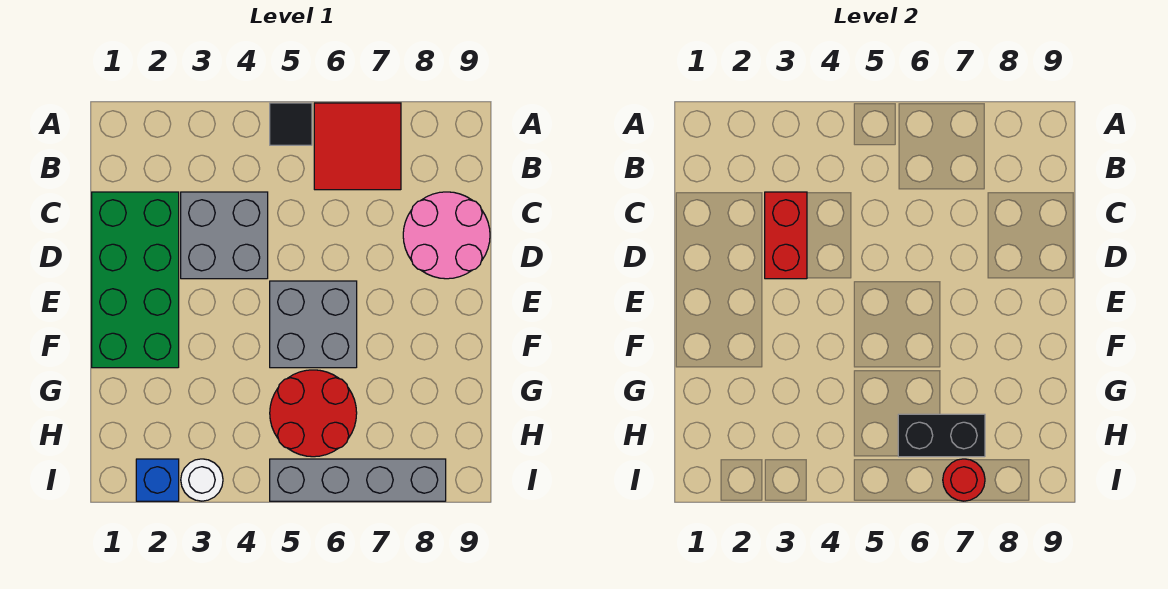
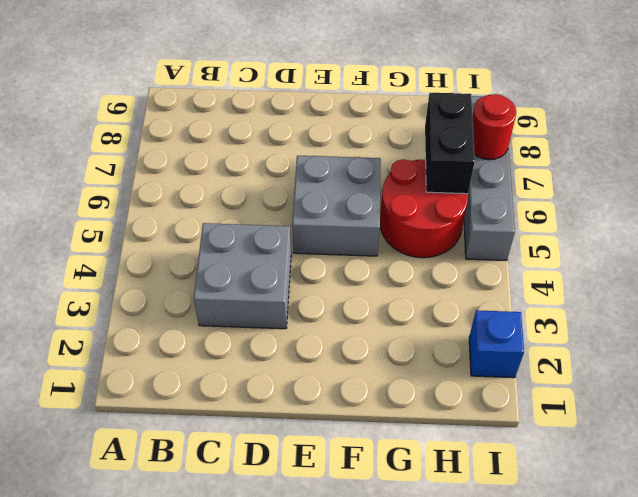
none -> black tile A5 level 1
none -> red tile A6:B7 level 1
none -> green brick C1:F2 level 1

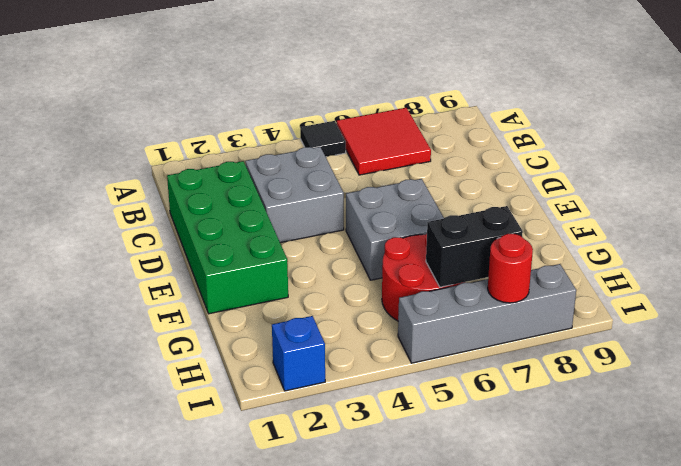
none -> pink round brick C8:D9 level 1
none -> white round brick I3 level 1
none -> red brick C3:D3 level 2

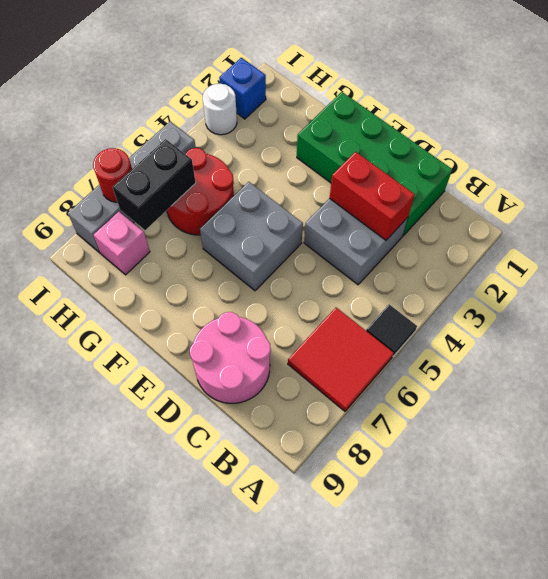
pink brick H8 level 1 -> none

